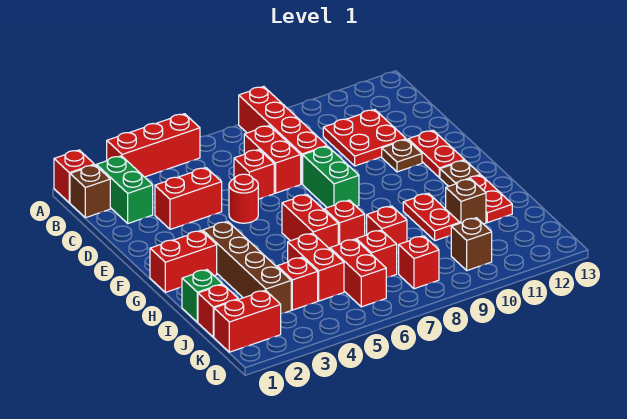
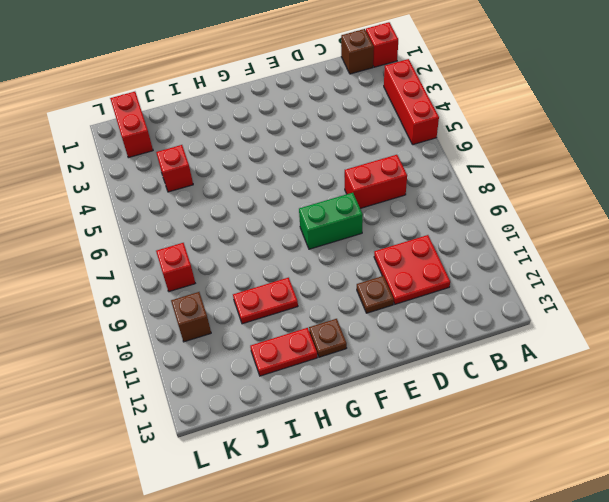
none -> red brick A8:D8 level 1
none -> green brick B2:C2 level 1
none -> red brick D3:D4 level 1
none -> red brick D6 level 1

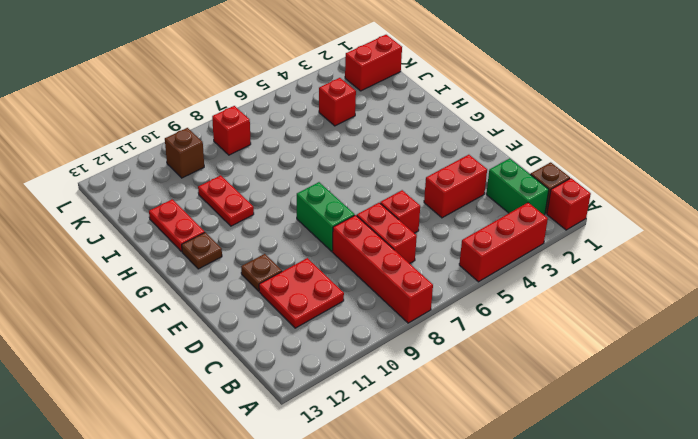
none -> red round brick E5 level 1
none -> red plate E12:F12 level 1
none -> red brick G1:G2 level 1
none -> brown brick G3:J3 level 1

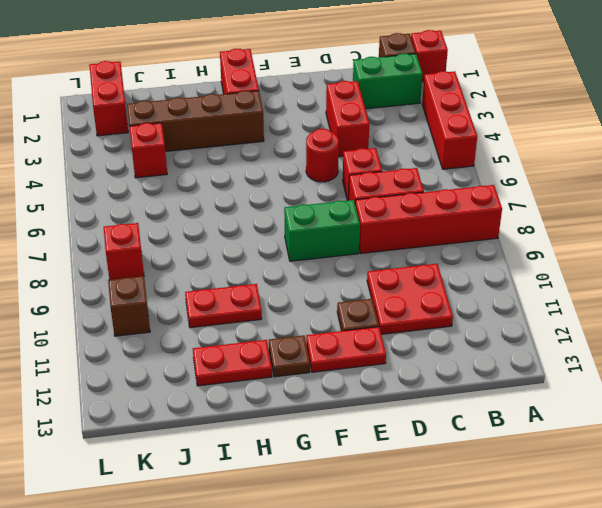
none -> red brick G6:H6 level 1
none -> red brick H7 level 1
none -> green brick I1 level 1
none -> red brick I5:J5 level 1

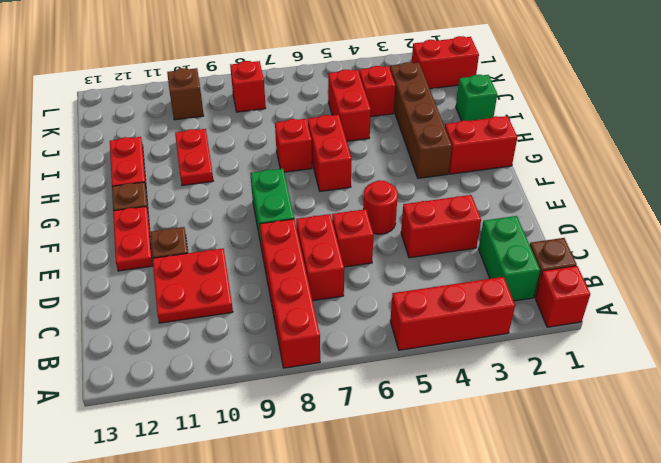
none -> red brick I8 level 1
none -> brown brick I11 level 1
none -> red brick J1 level 1
none -> red brick J6:K6 level 1

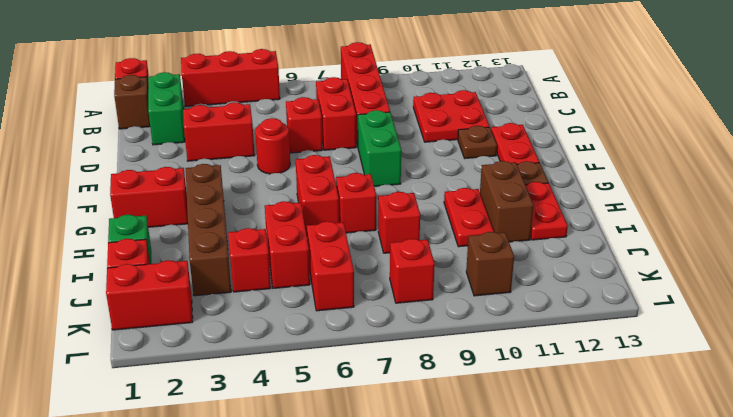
brown brick H11:I11 level 1 -> brown brick I11 level 1
none -> red brick J7 level 1

